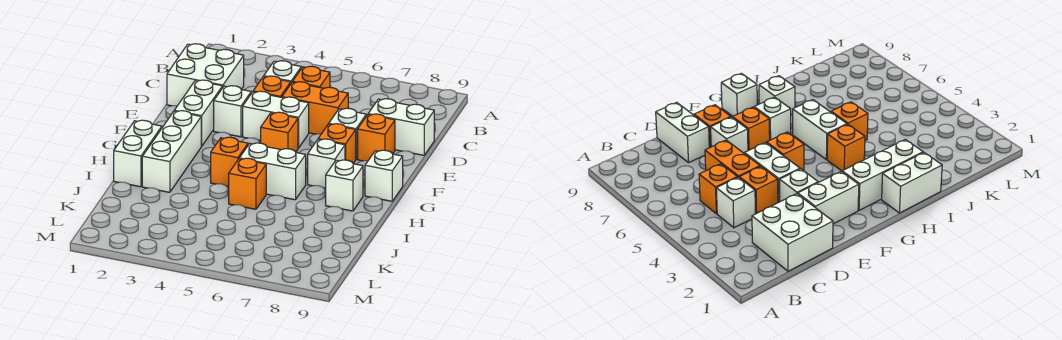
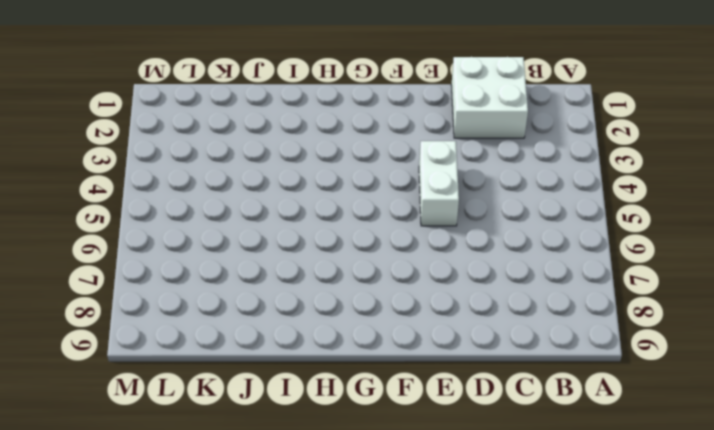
none -> white brick C4 level 1
none -> orange brick C5 level 1
none -> orange brick D4 level 1

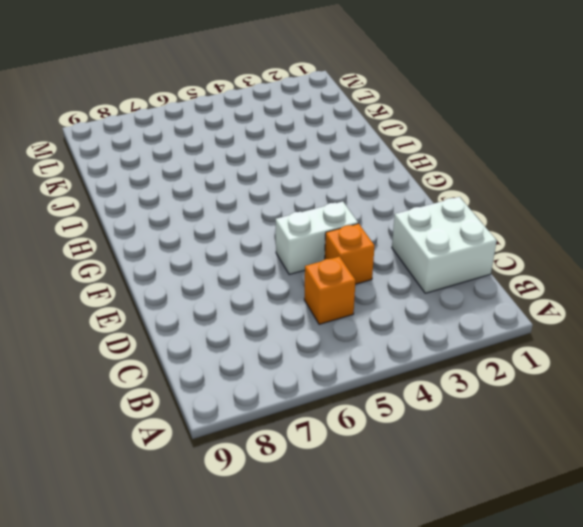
none -> white brick C4 level 1
none -> orange brick D5:D6 level 1
none -> white brick D8:D9 level 1

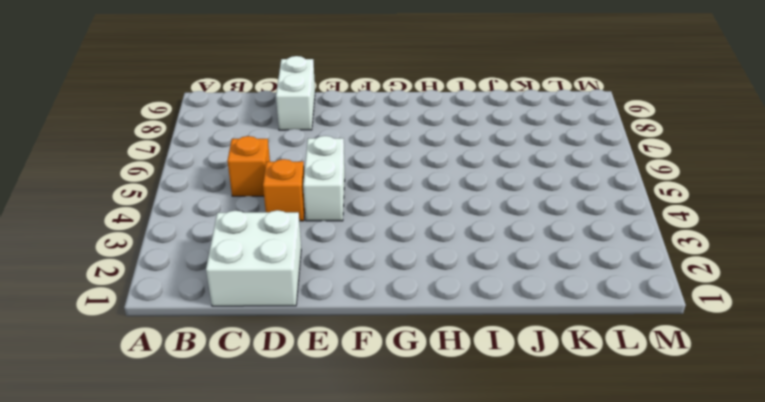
none -> white brick C4 level 1
none -> orange brick D5:D6 level 1
none -> white brick E2:F2 level 1

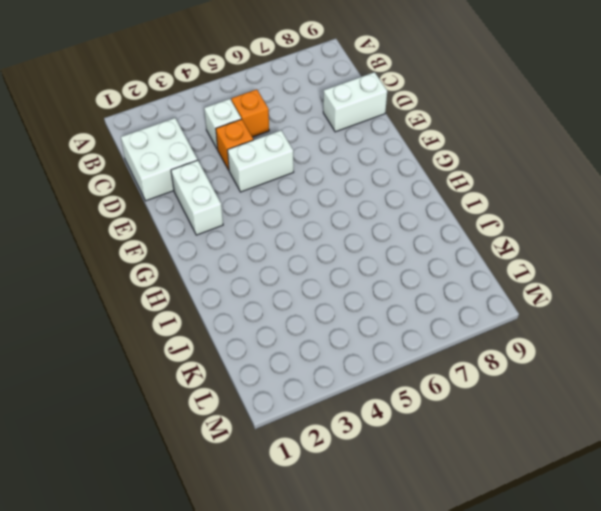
none -> orange brick D5:D6 level 1
none -> white brick E3 level 1
none -> white brick E7 level 1

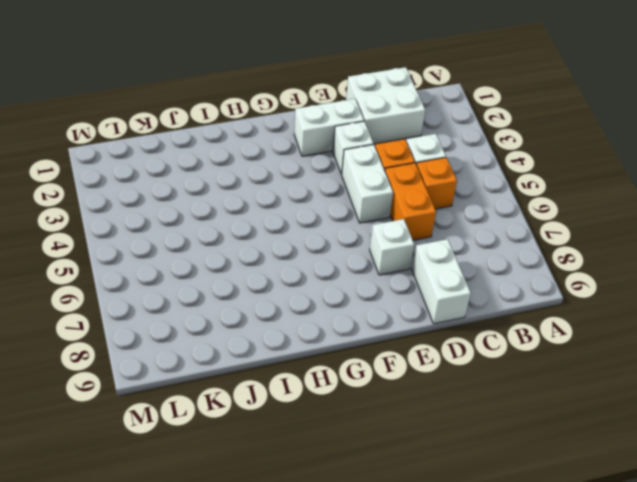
none -> orange brick E8 level 1
none -> orange brick F5 level 1
none -> orange brick F7 level 1

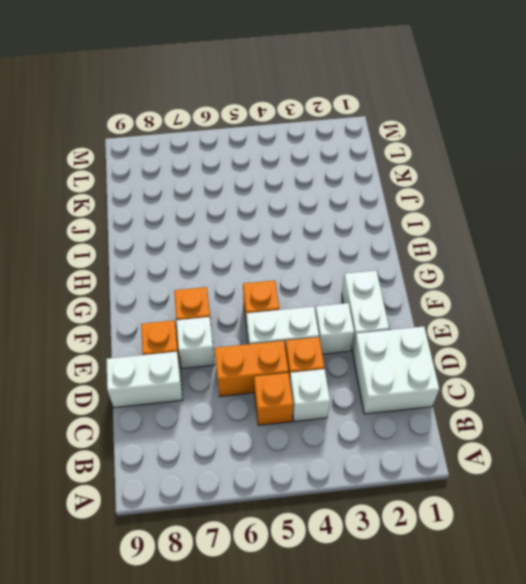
none -> white brick G2:I2 level 1
none -> white brick G7 level 1
none -> white brick G9 level 1

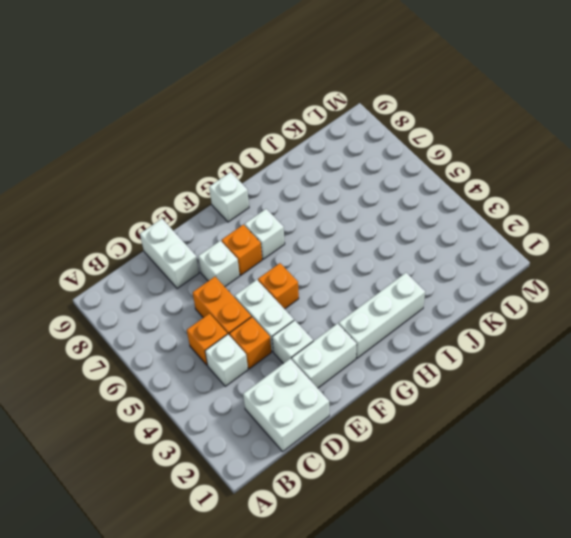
none -> orange brick E8 level 1
none -> white brick H1:I1 level 1
none -> orange brick H4 level 1

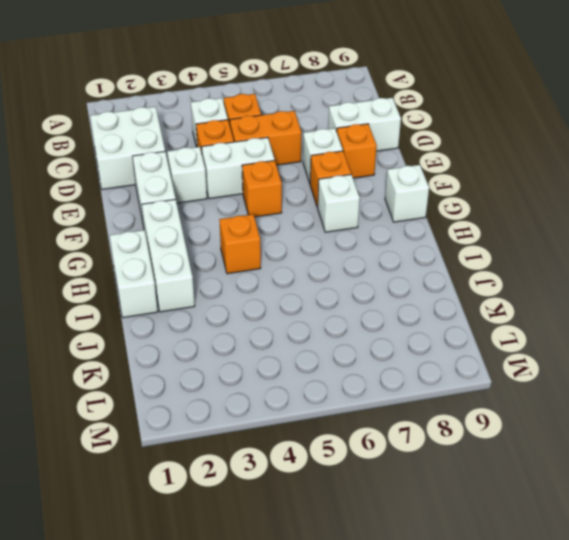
none -> white brick H5:H6 level 1
none -> white brick H8 level 1
none -> orange brick I5 level 1

